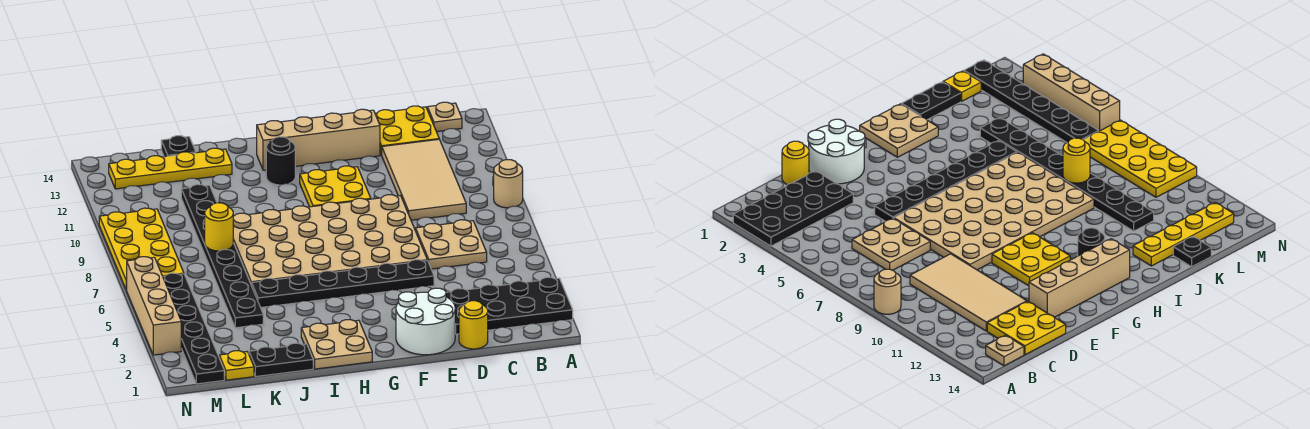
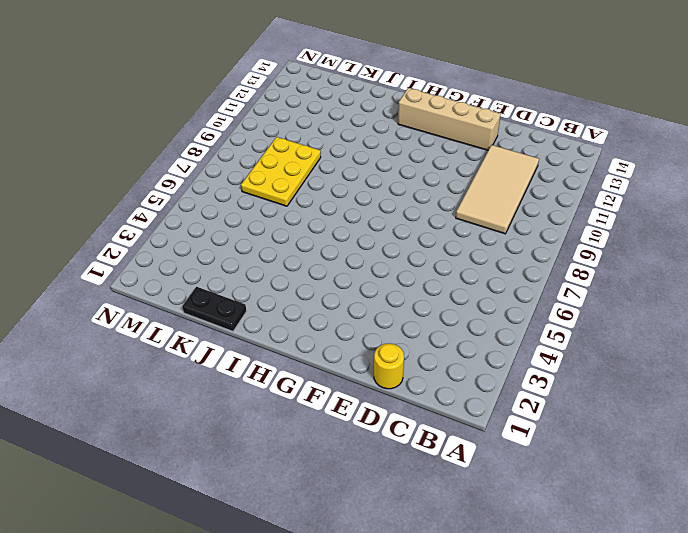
yellow plate K7:L9 level 1 -> black plate K4:K11 level 1
none -> black plate A2:D3 level 1
none -> tan round brick A9 level 1
none -> tan plate B14 level 1

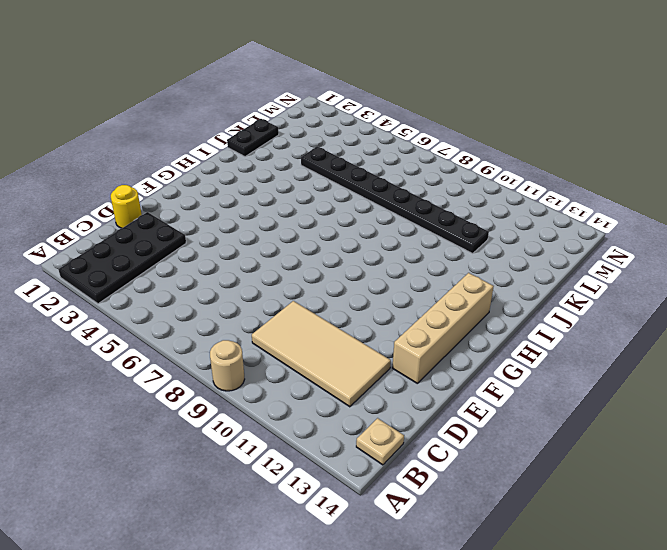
none -> tan plate C6:D7 level 1
none -> yellow plate C13:D14 level 1
none -> white round brick E1:F2 level 1

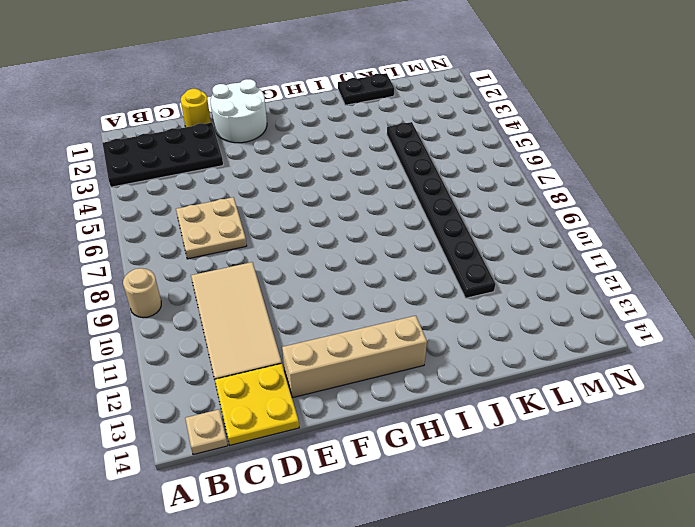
none -> black plate E5:J5 level 1
none -> tan plate E6:J9 level 1
none -> yellow plate F10:G11 level 1

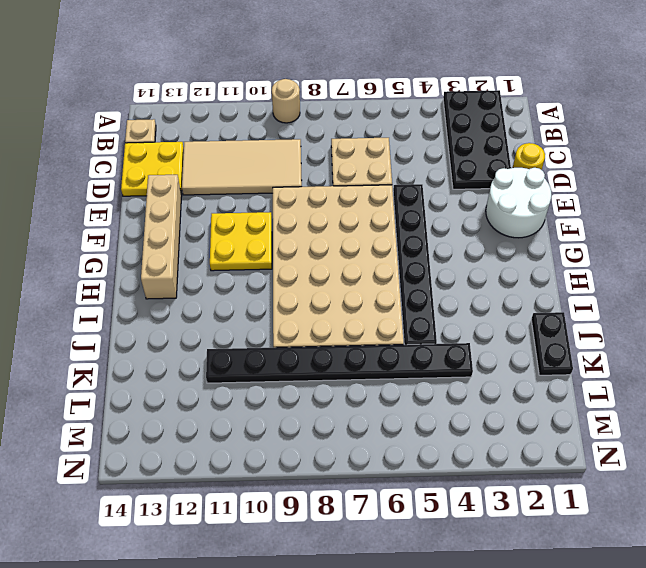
none -> tan plate H1:I2 level 1
none -> black round brick H12 level 1
none -> yellow plate J13:M13 level 1

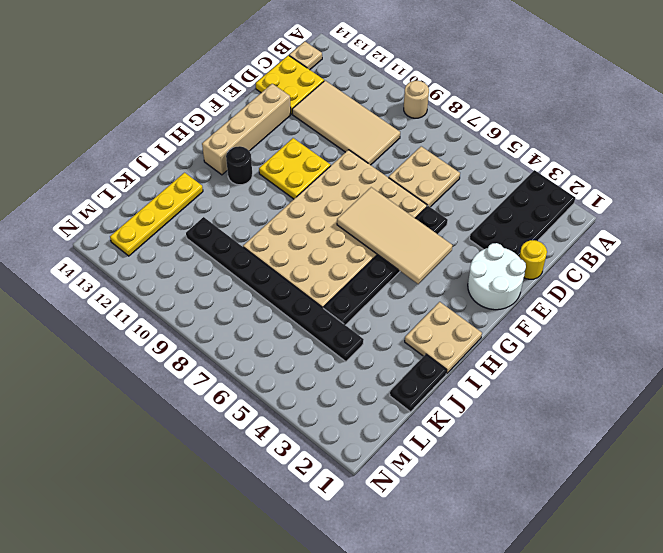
tan tile F4:G7 level 2 -> none
none -> black plate K14 level 1
none -> yellow plate L1 level 1
none -> black plate M1:M6 level 1

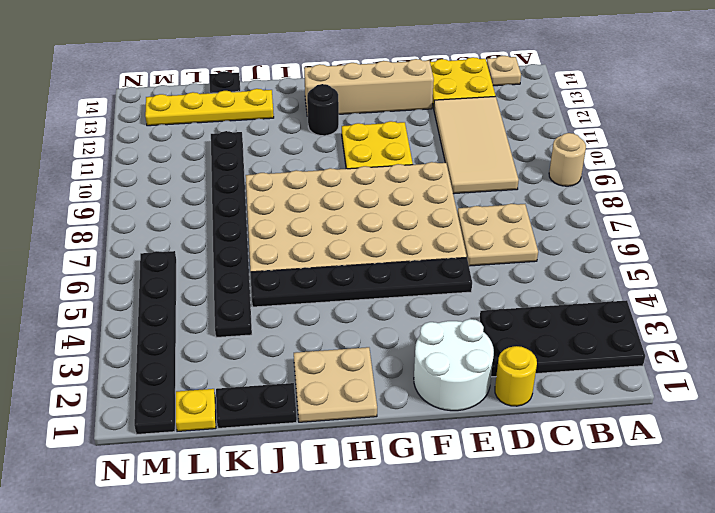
none -> yellow plate M7:N10 level 1
none -> tan brick N3:N6 level 1
none -> yellow round brick K8 level 2

